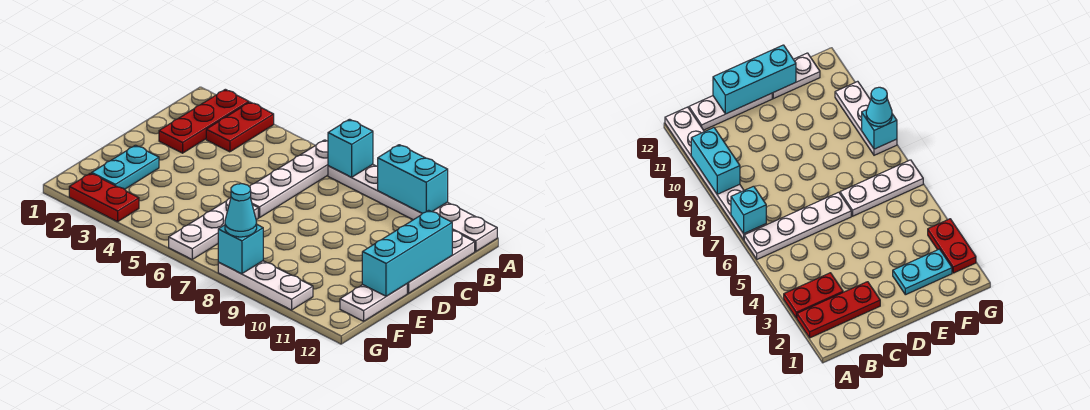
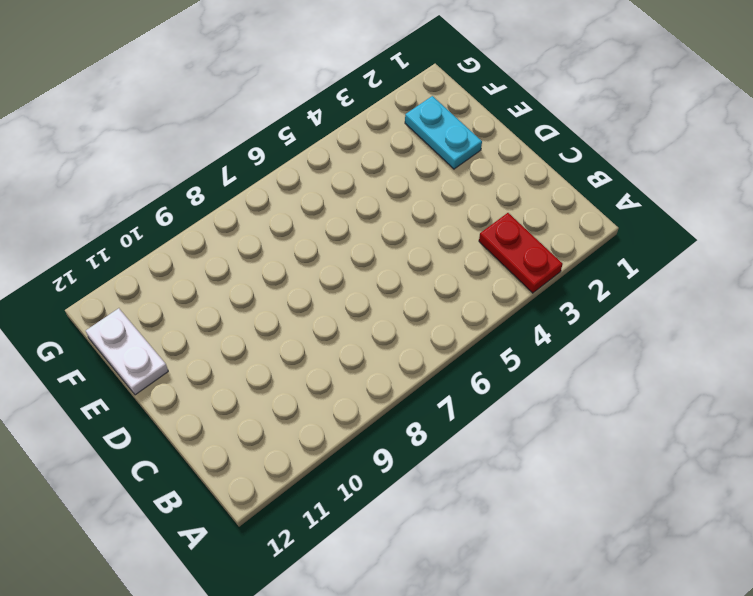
none -> red plate A2:C2 level 1
none -> white plate A6:D6 level 1
none -> white plate A7:A12 level 1

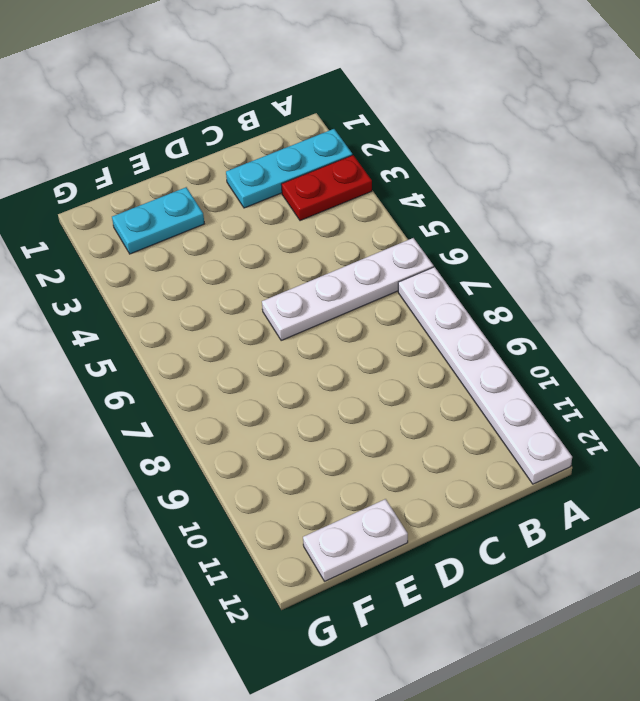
cyan plate A2:C2 level 1 -> red plate A2:C2 level 1
none -> white plate B12:D12 level 1
none -> white plate E6:G6 level 1
none -> red plate G2:G3 level 1

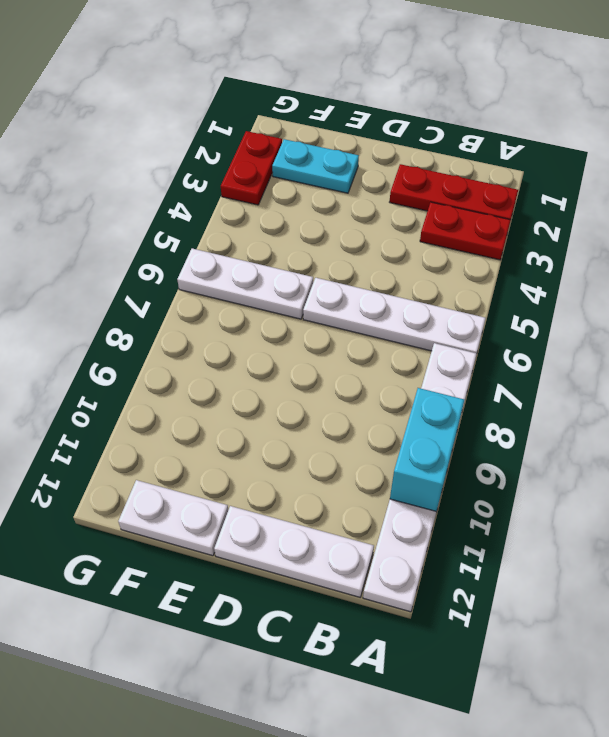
none -> white plate G8:G10 level 1
none -> cyan brick A7 level 2
none -> cyan brick C12:E12 level 2

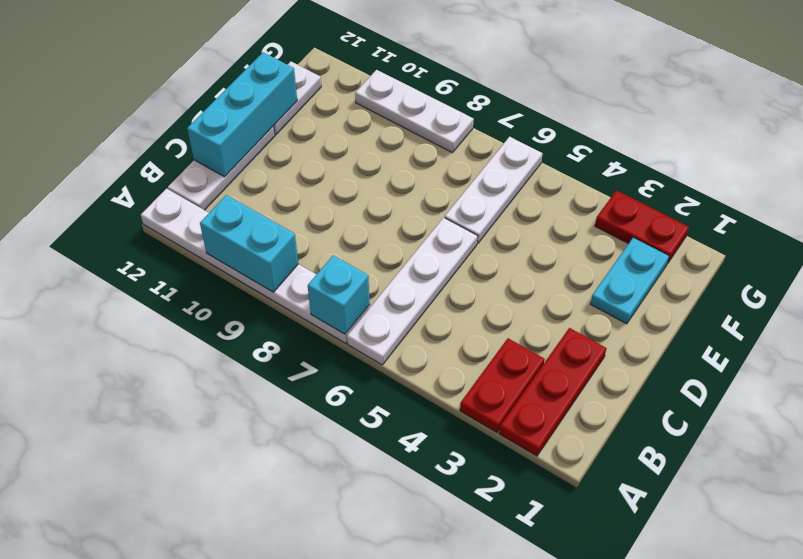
none -> cyan brick G8 level 2
none -> cyan cone G8 level 3

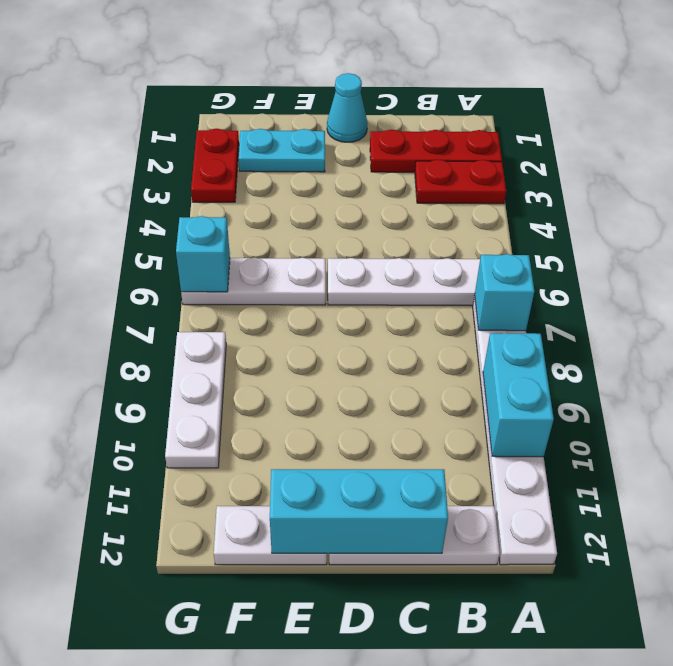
cyan cone D1 level 1 -> cyan cone G8 level 3
cyan brick G6 level 2 -> cyan brick G8 level 2

